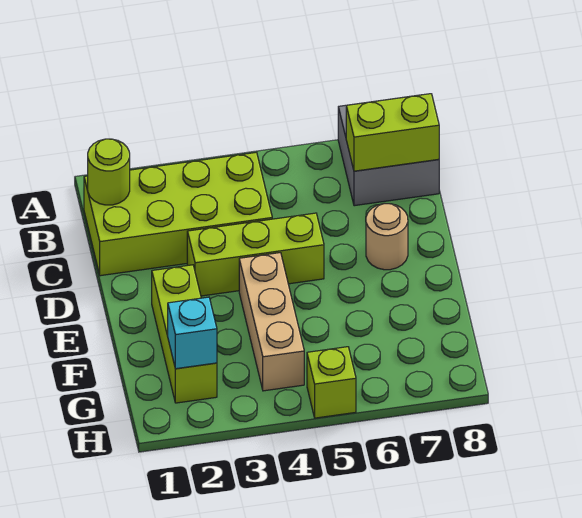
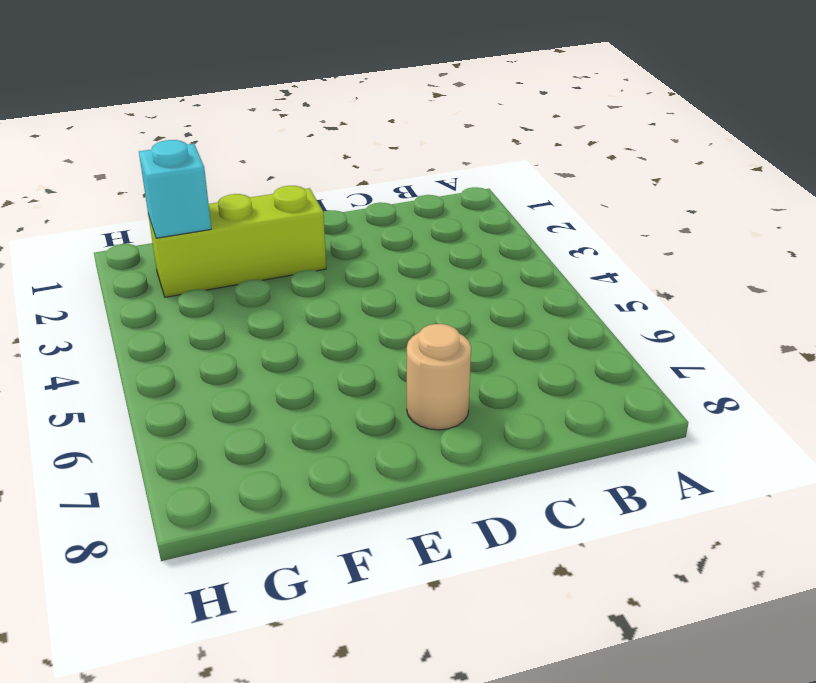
none -> grey brick A7:B8 level 1
none -> lime brick B1:C4 level 1

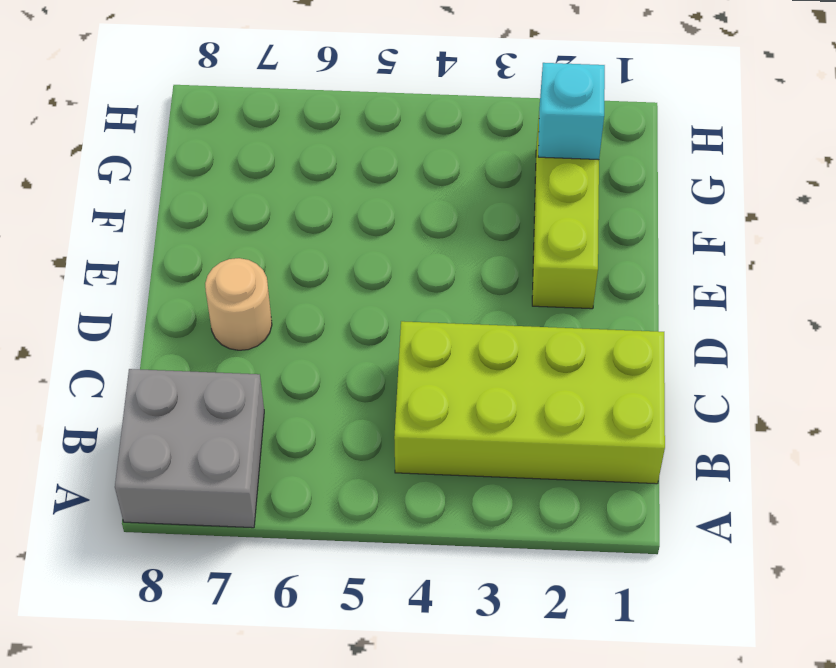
none -> lime brick D3:D5 level 1
none -> tan brick E4:G4 level 1

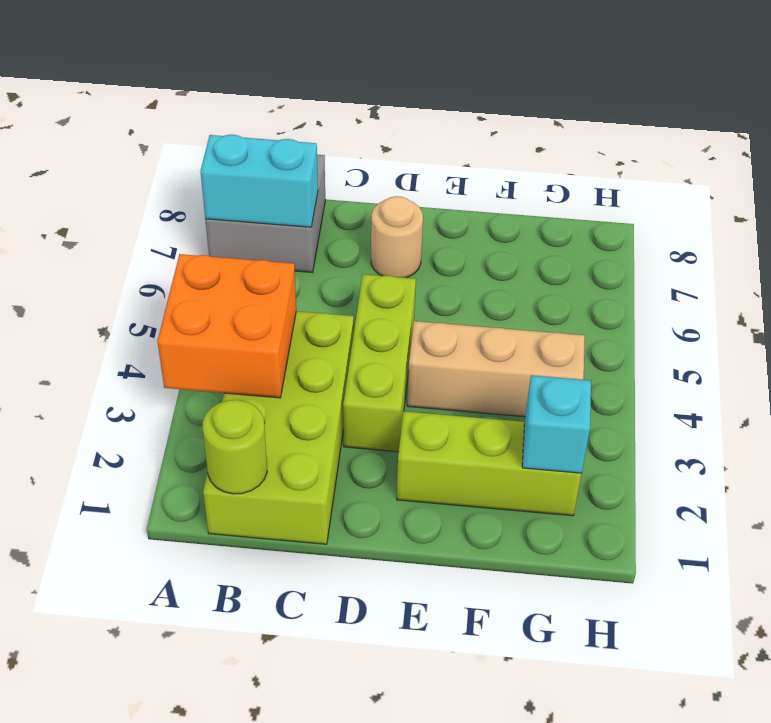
orange brick A3:B4 level 2 -> none
cyan brick A7:B7 level 2 -> lime brick B7:B8 level 2
none -> lime brick H5 level 1

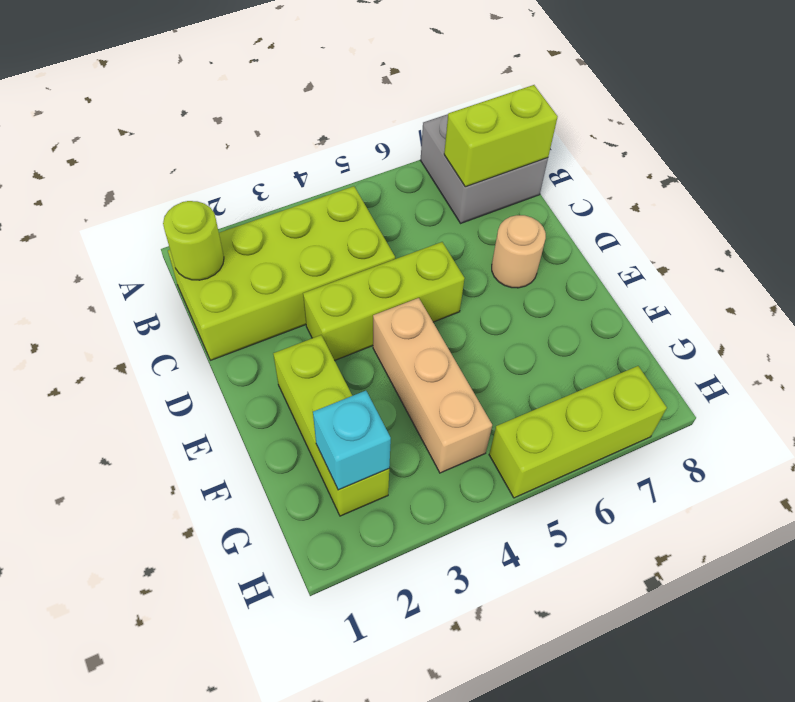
lime brick H5:H7 level 1 -> lime brick H5 level 1

